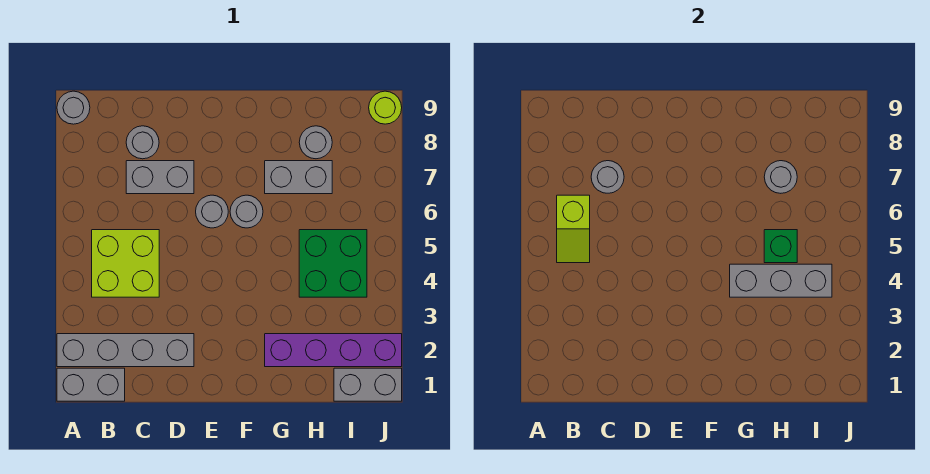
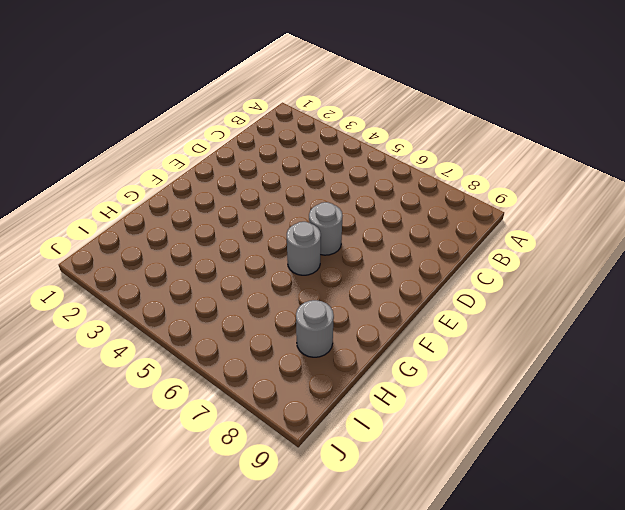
none -> grey brick A1:B1 level 1
none -> grey brick A2:D2 level 1
none -> grey round brick A9 level 1

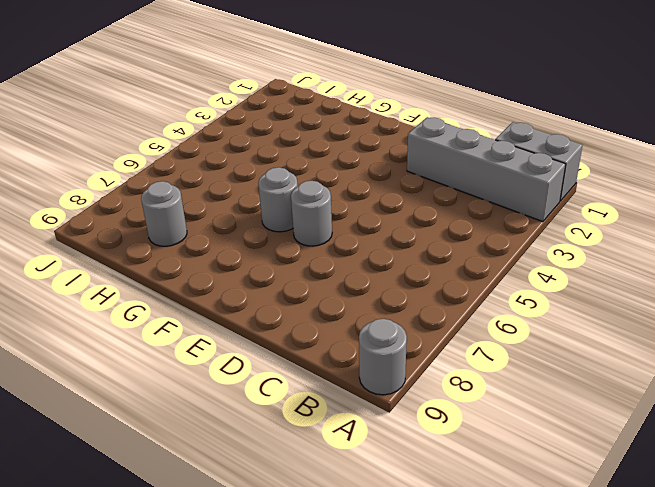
none -> lime brick B4:C5 level 1
none -> grey brick C7:D7 level 1
none -> grey round brick C8 level 1

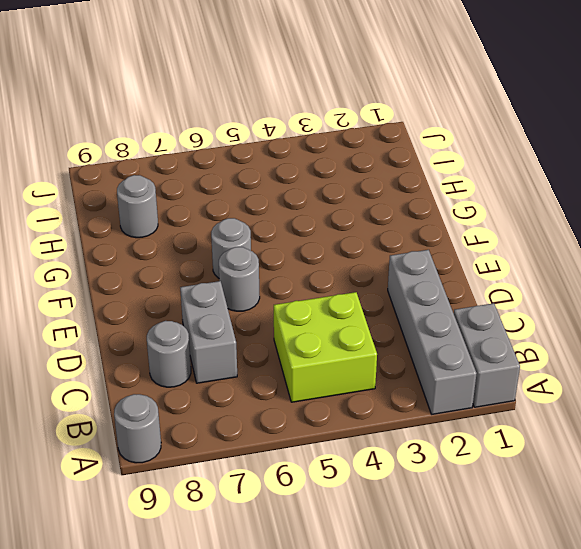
none -> purple brick G2:J2 level 1
none -> grey brick G7:H7 level 1
none -> green brick H4:I5 level 1

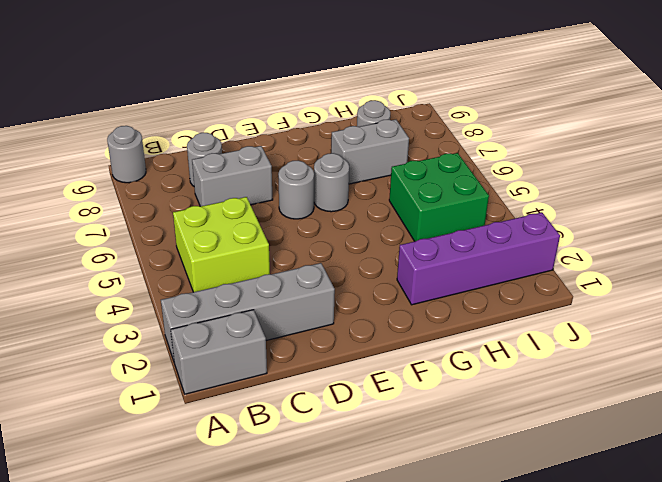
none -> grey brick I1:J1 level 1
none -> lime round brick J9 level 1
none -> lime slope B5:B6 level 2 top 6

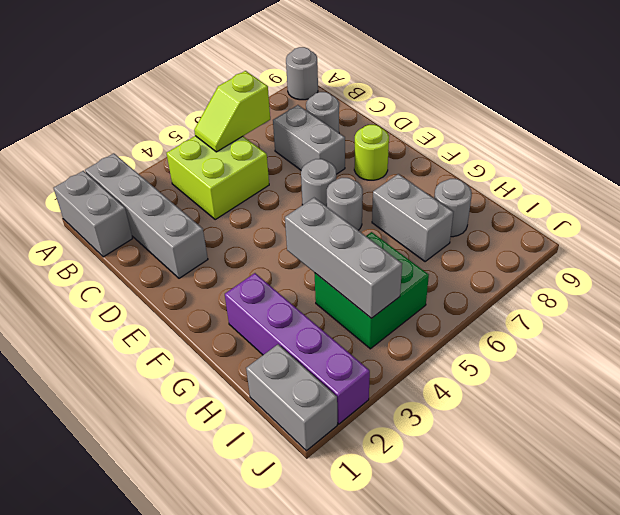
lime round brick E8 level 1 -> lime round brick J9 level 1
none -> grey round brick C7 level 2
none -> green brick H5 level 2
none -> grey round brick H7 level 2

